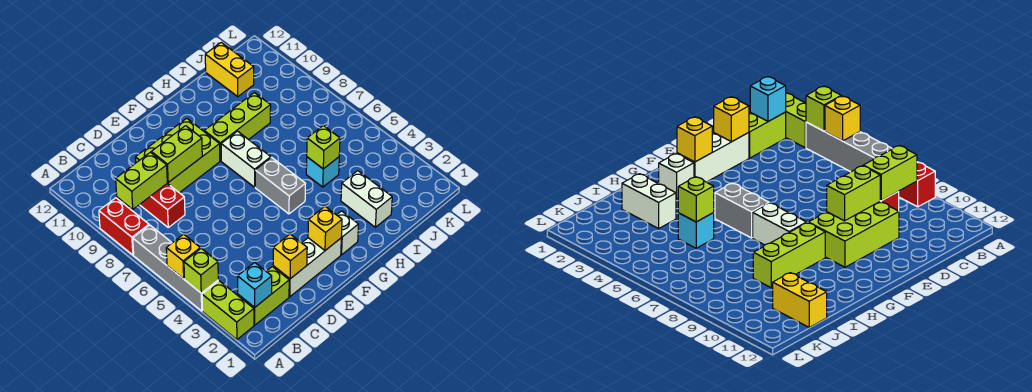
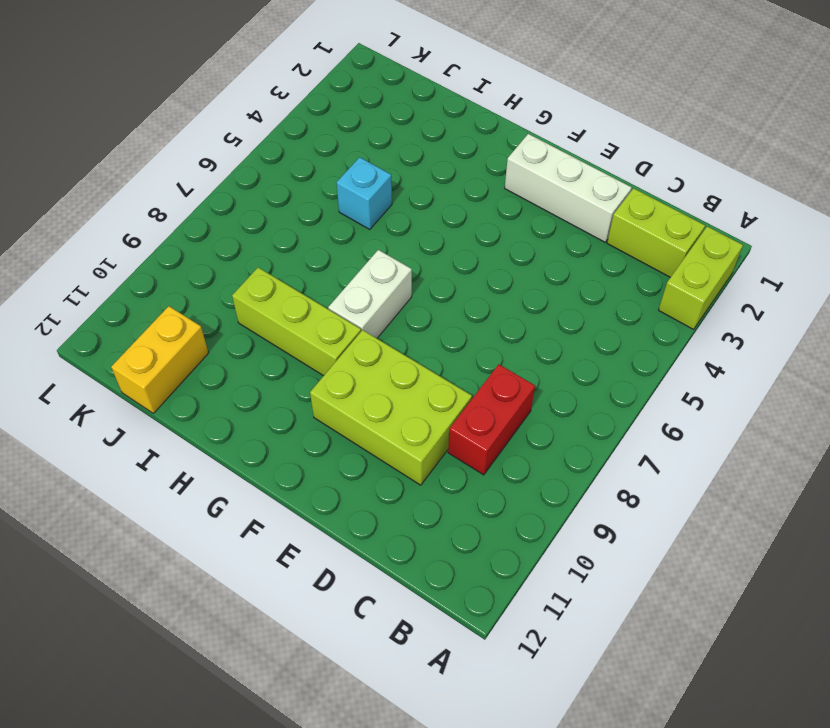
none -> grey brick A4:A7 level 1
none -> red brick A8:A9 level 1
none -> white brick G2 level 1

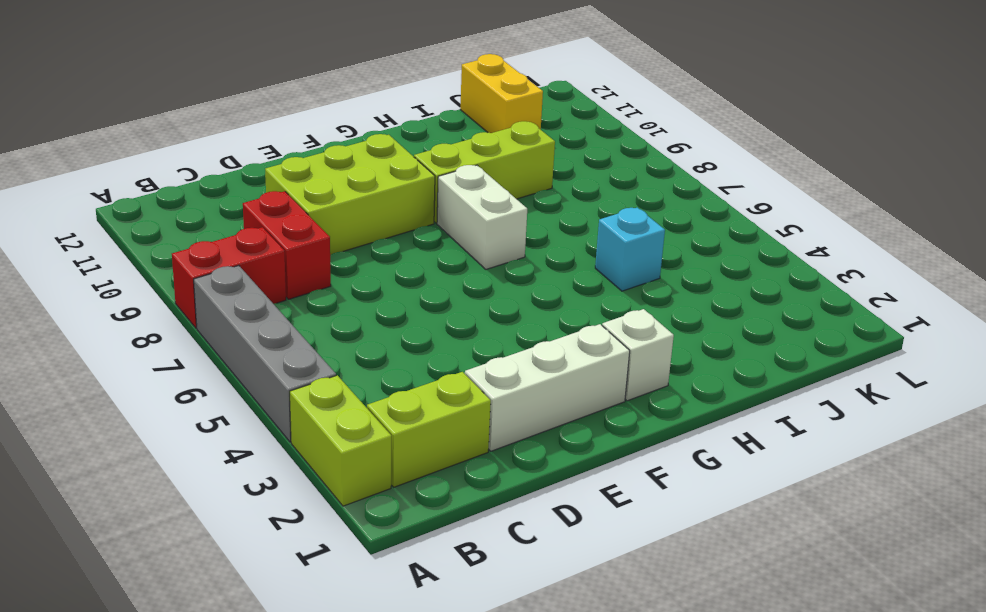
red brick A8:B8 level 1 -> red brick A8:A9 level 1
none -> grey brick G5:G6 level 1
none -> white brick I2:I3 level 1
none -> lime brick A4 level 2

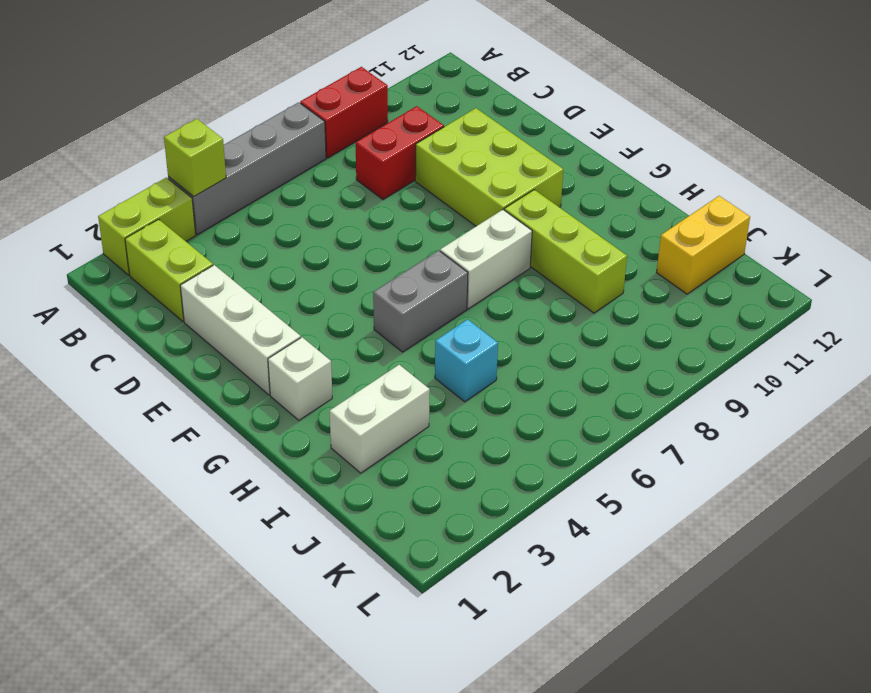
none -> yellow brick A5 level 2
none -> cyan brick B2 level 2
none -> lime brick B9:C9 level 2

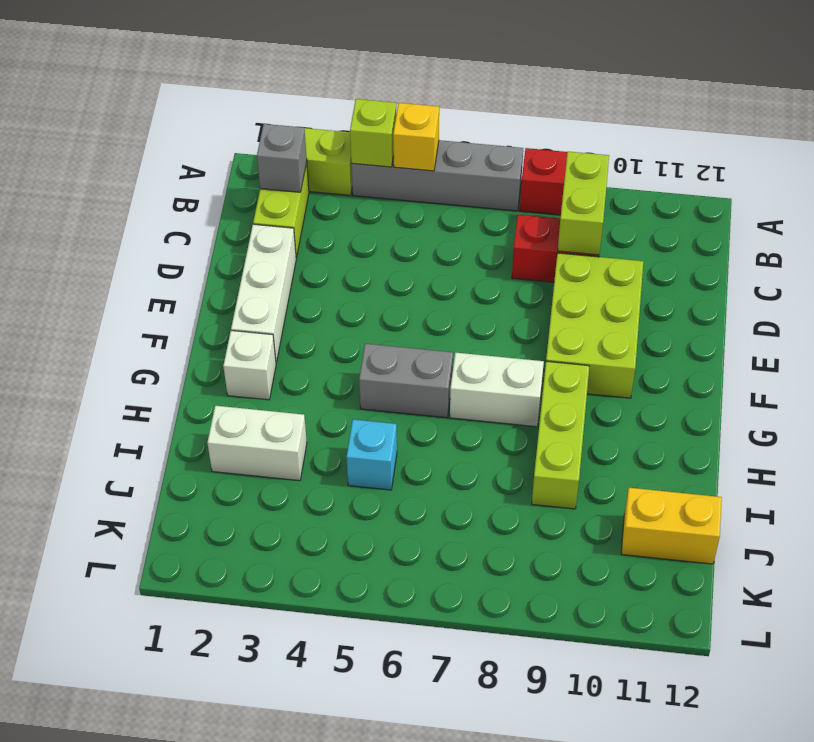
grey brick B2 level 2 -> cyan brick B2 level 2
none -> yellow brick D2 level 2
none -> lime brick D9:E9 level 2
none -> yellow brick F2 level 2

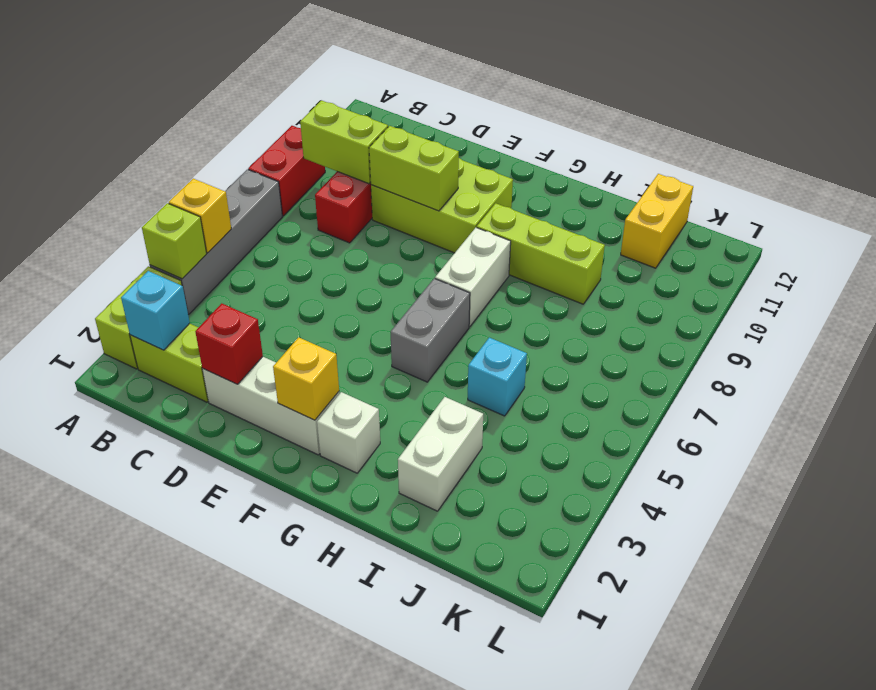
red brick D2 level 2 -> yellow brick D2 level 2
none -> lime brick I5 level 2

